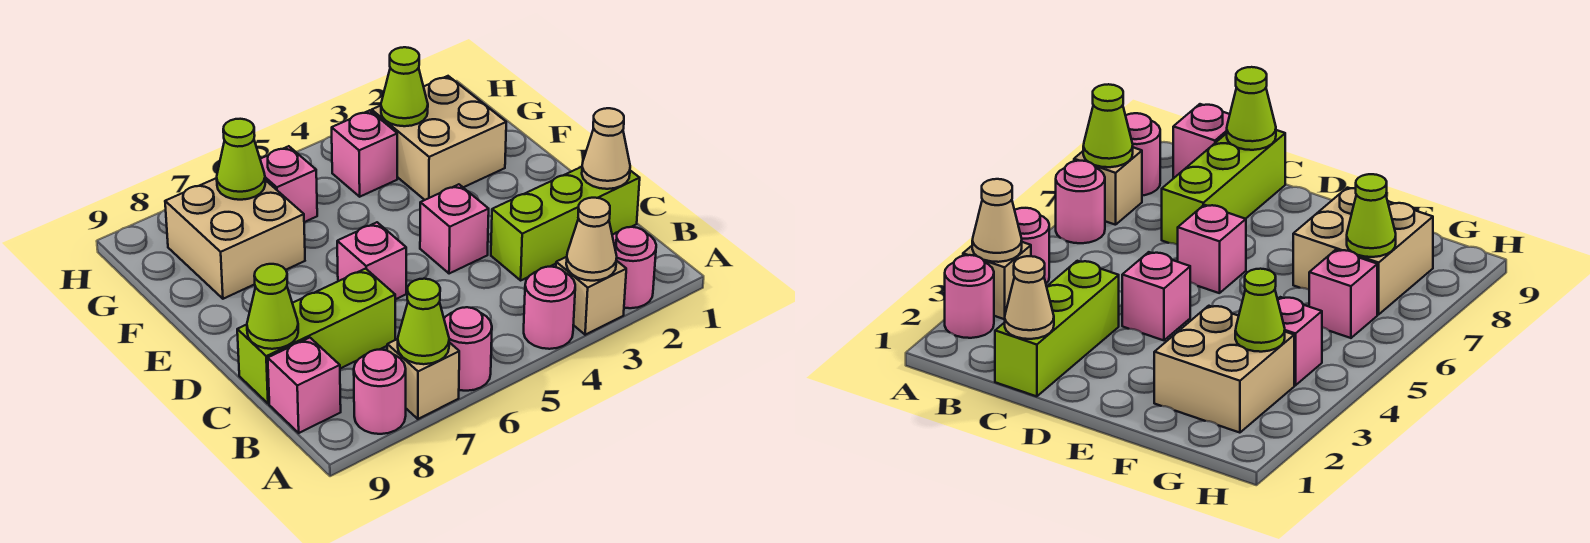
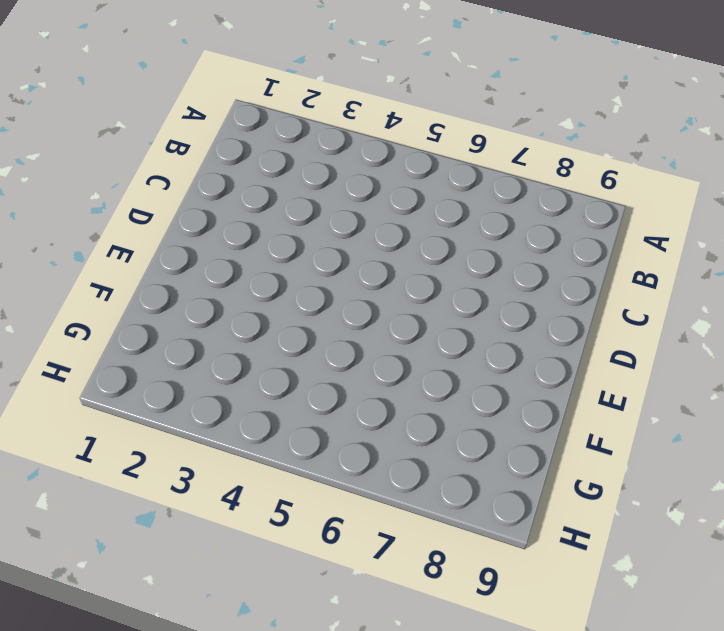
none -> pink round brick A2 level 1
none -> tan brick A3 level 1
none -> pink round brick A4 level 1

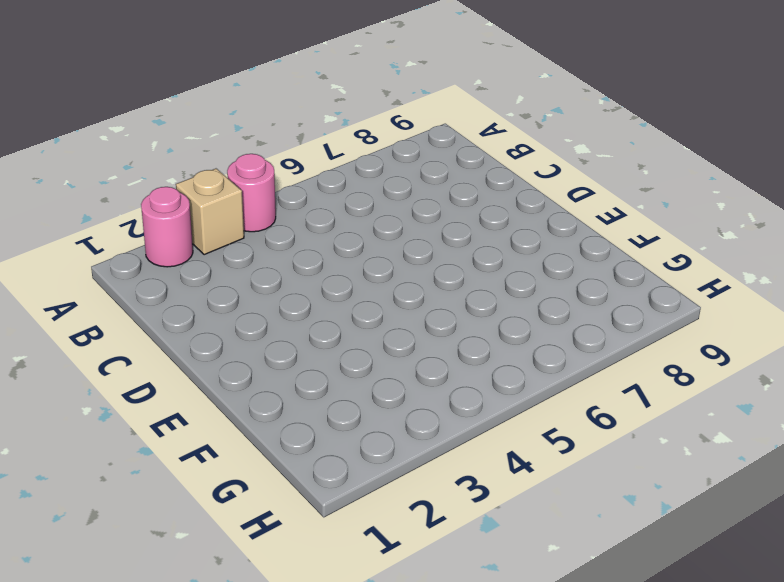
none -> pink round brick A6 level 1
none -> tan brick A7 level 1
none -> pink round brick A8 level 1

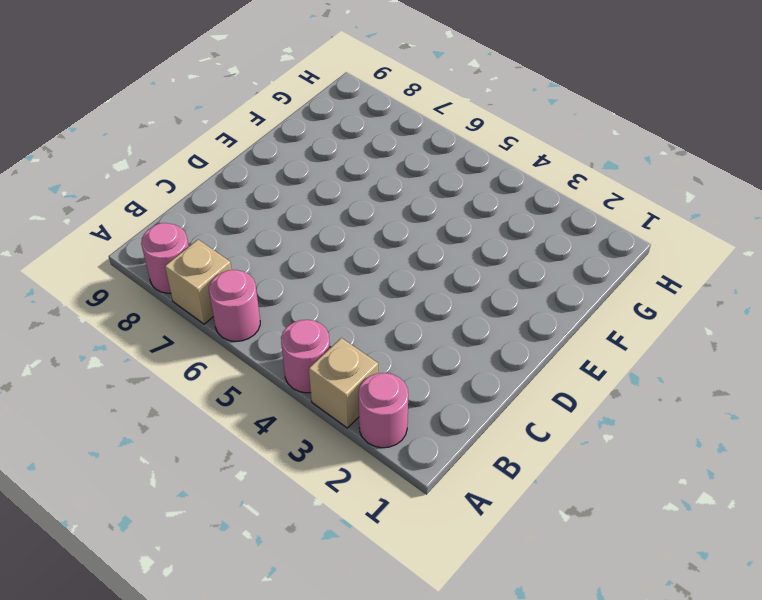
none -> pink brick B9 level 1
none -> lime brick C1:C3 level 1
none -> lime brick C7:C9 level 1

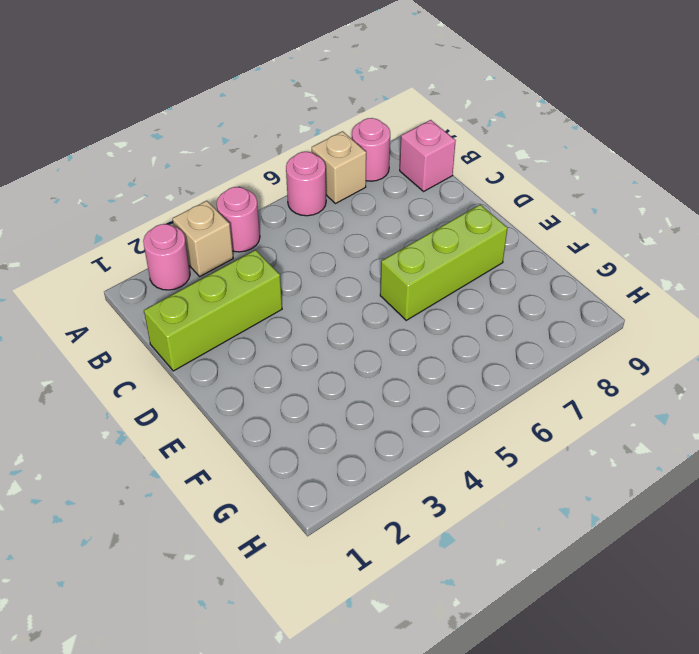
lime brick E6:E8 level 1 -> lime brick C7:C9 level 1
none -> pink brick D4 level 1
none -> pink brick D6 level 1
none -> tan brick F2:G3 level 1

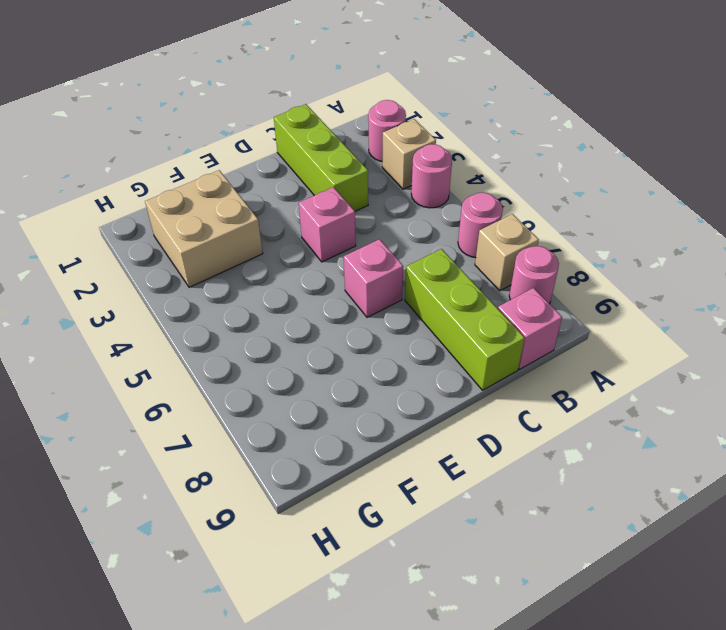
none -> tan brick F7:G8 level 1
none -> pink brick G4 level 1
none -> pink brick G6 level 1

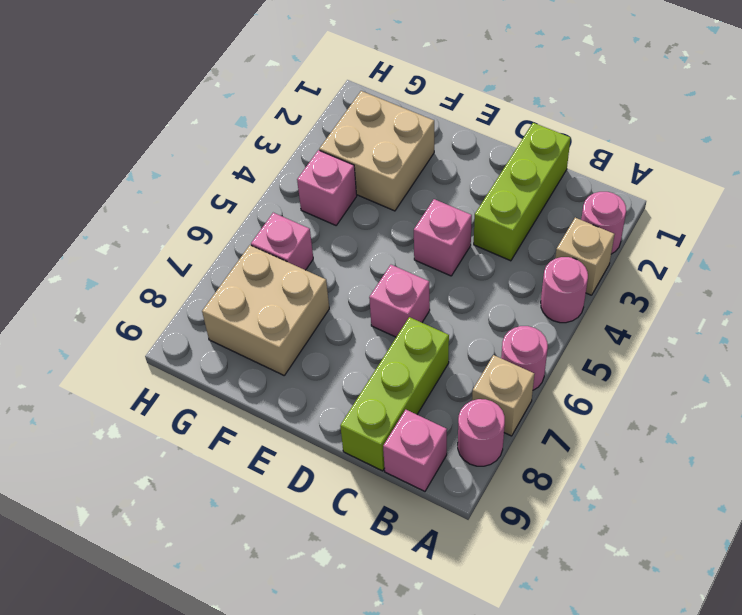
none -> tan cone A3 level 2
none -> lime cone A7 level 2
none -> tan cone C1 level 2

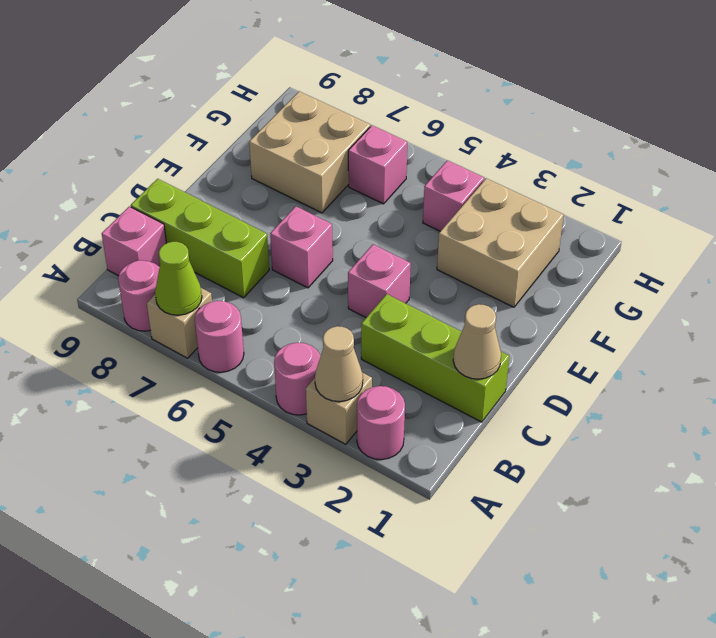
none -> lime cone C9 level 2
none -> lime cone G3 level 2
none -> lime cone G7 level 2

